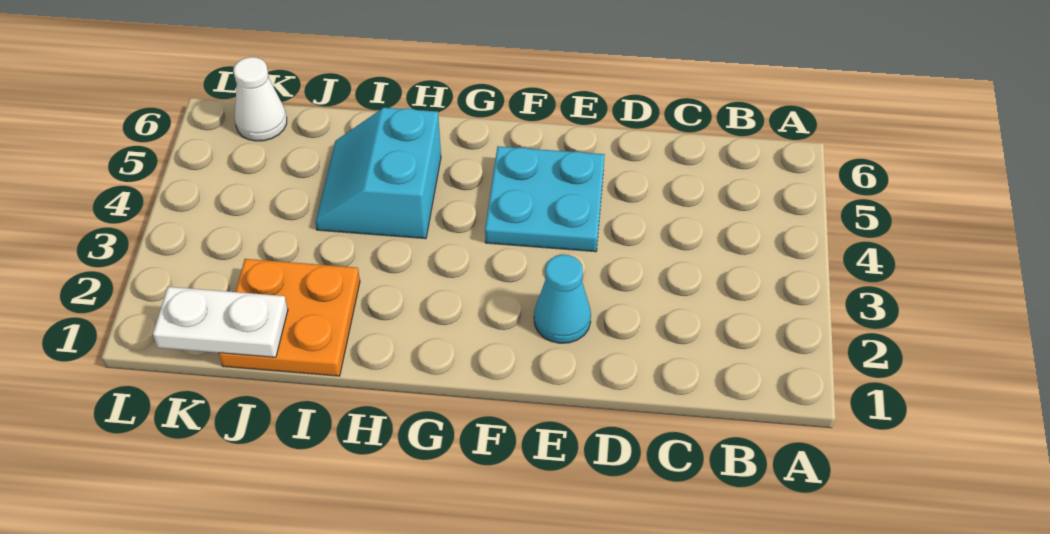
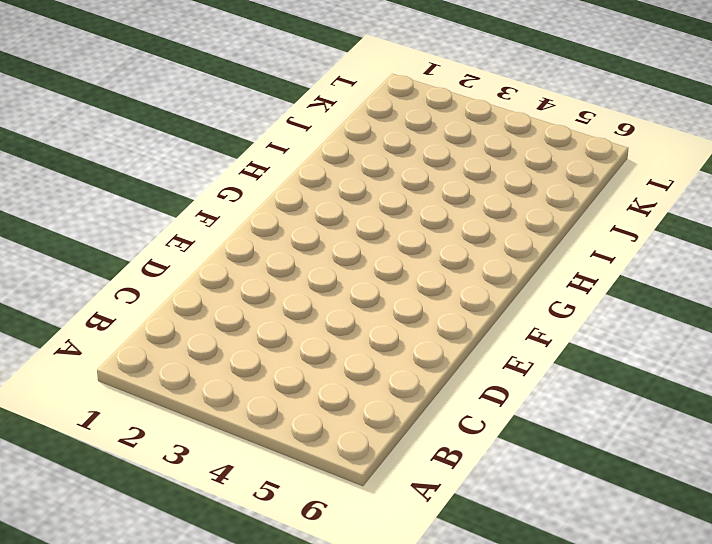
none -> cyan cone E2 level 1
none -> cyan plate E4:F5 level 1

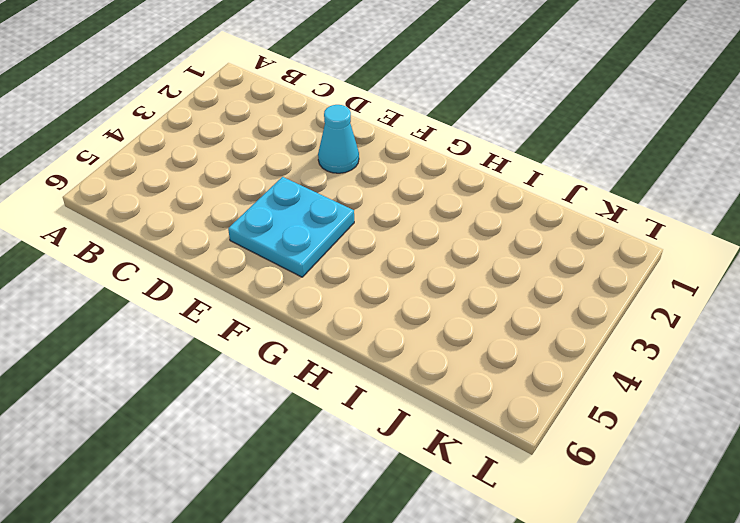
none -> cyan slope H4:I5 level 1 top H
none -> orange plate I1:J2 level 1

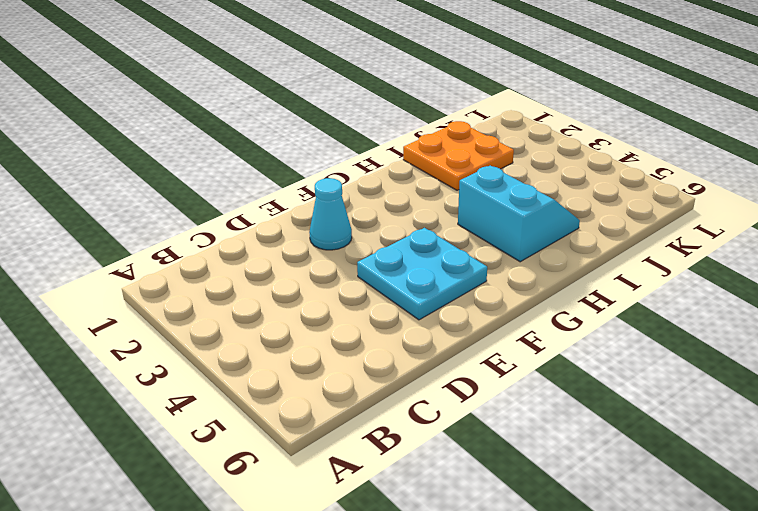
none -> white cone K6 level 1
none -> white plate J1:K1 level 2

